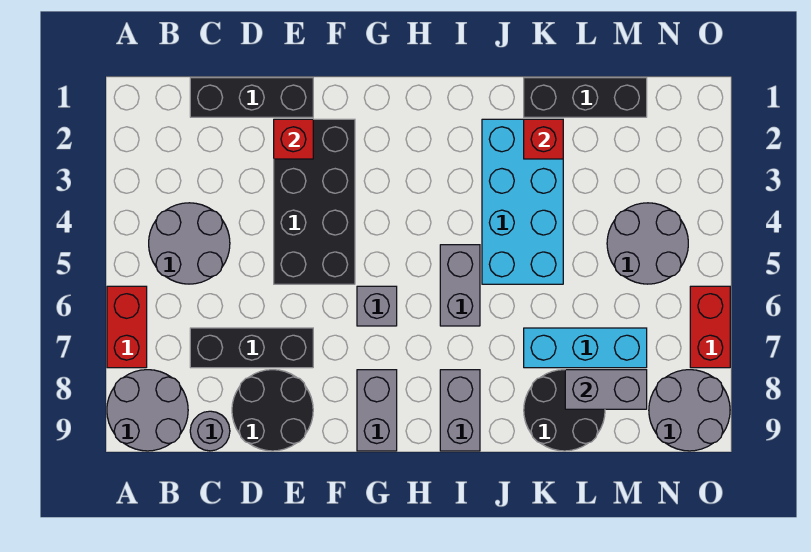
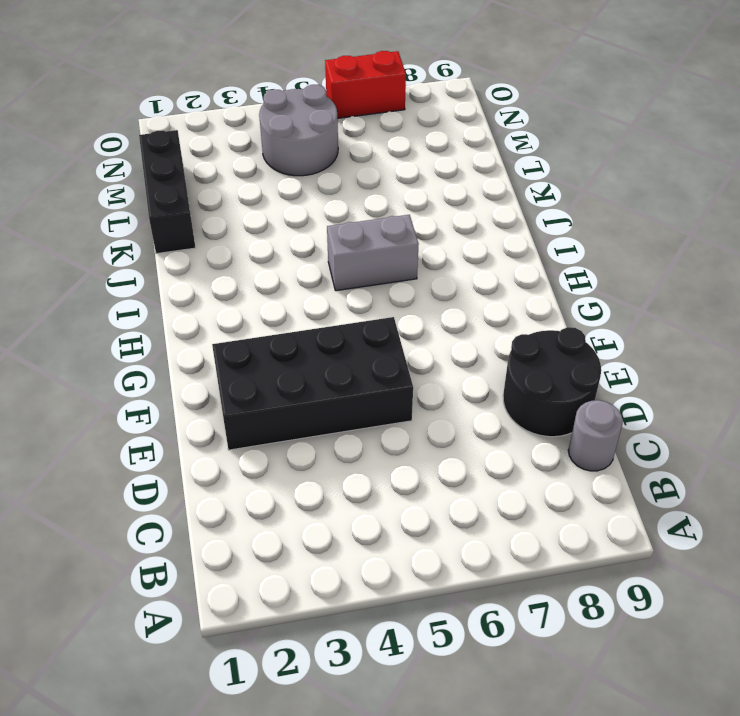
none -> red brick A6:A7 level 1
none -> grey round brick A8:B9 level 1
none -> grey round brick B4:C5 level 1

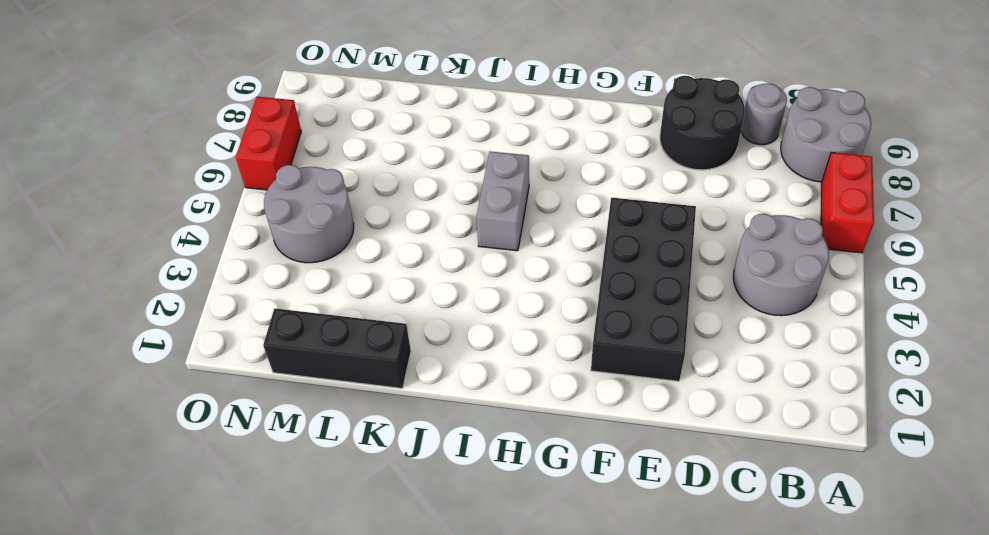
none -> black brick C1:E1 level 1
none -> black brick C7:E7 level 1
none -> grey brick G6 level 1

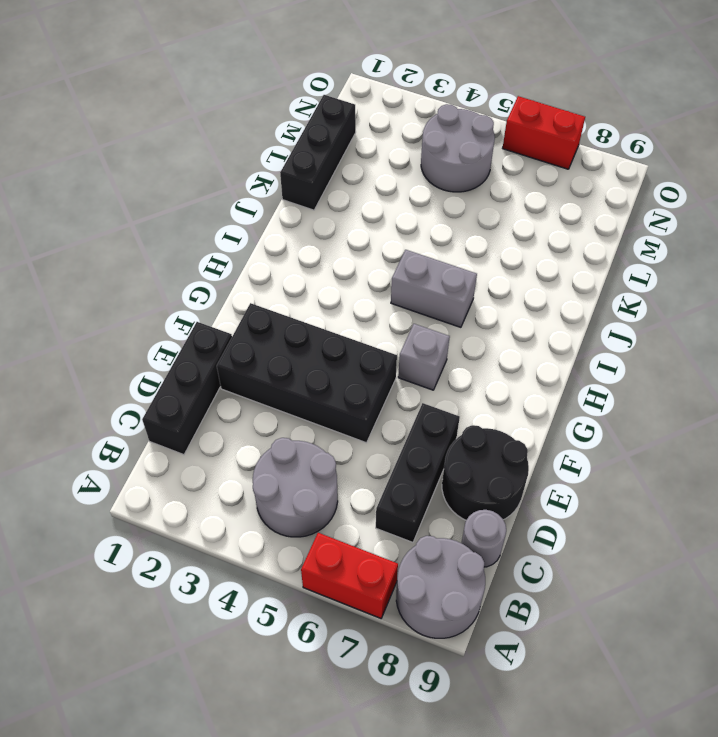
none -> grey brick G8:G9 level 1
none -> grey brick I8:I9 level 1
none -> cyan brick J2:K5 level 1

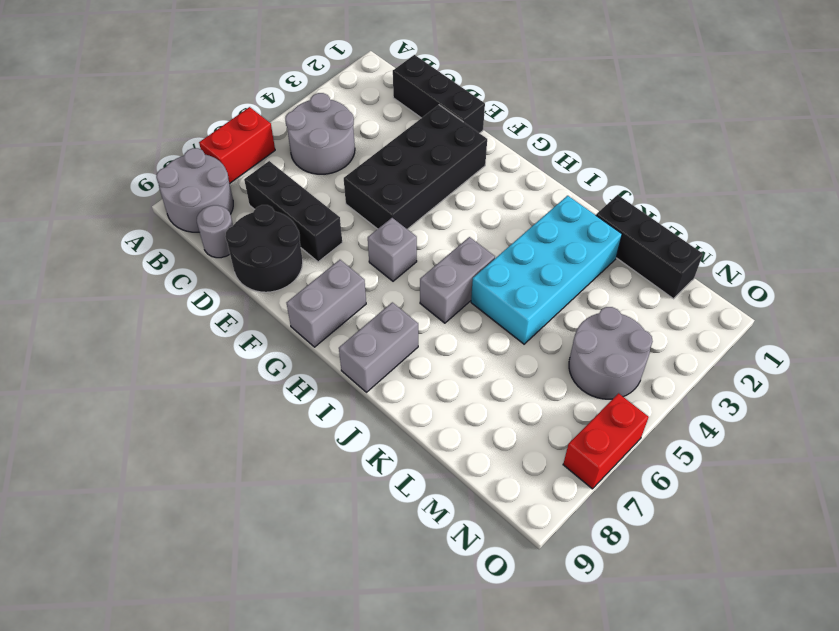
none -> cyan brick K7:M7 level 1
none -> black round brick K8:L9 level 1
none -> grey round brick N8:O9 level 1

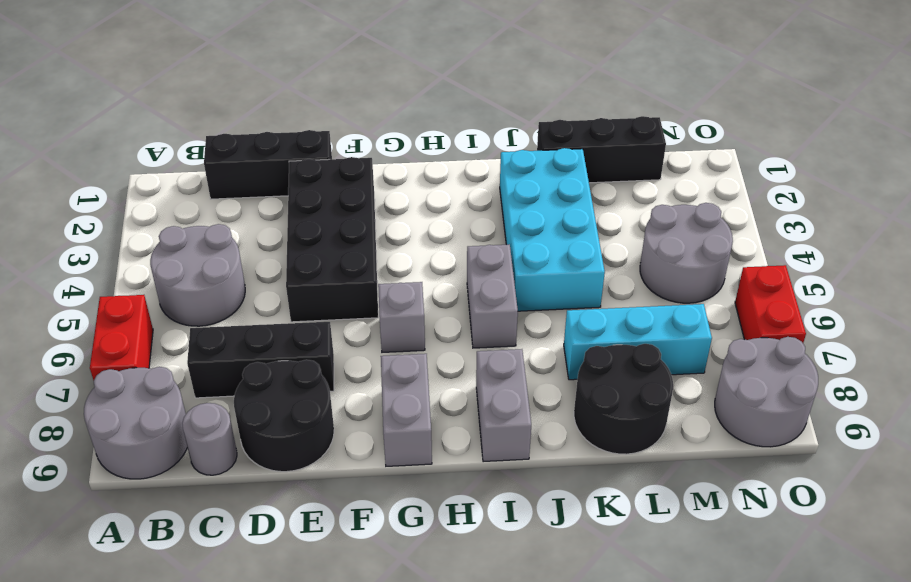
none -> red brick E2 level 2
none -> red brick K2 level 2
none -> grey brick L8:M8 level 2

